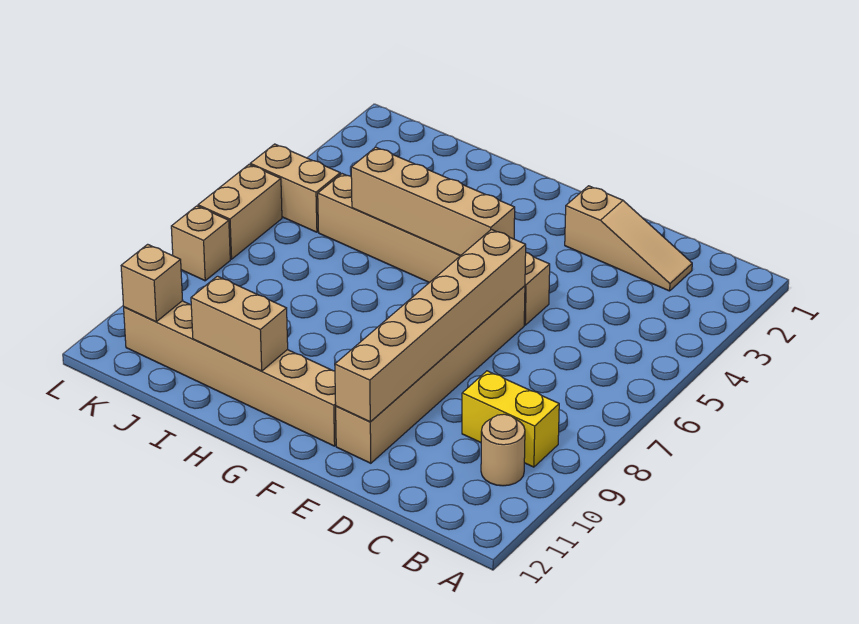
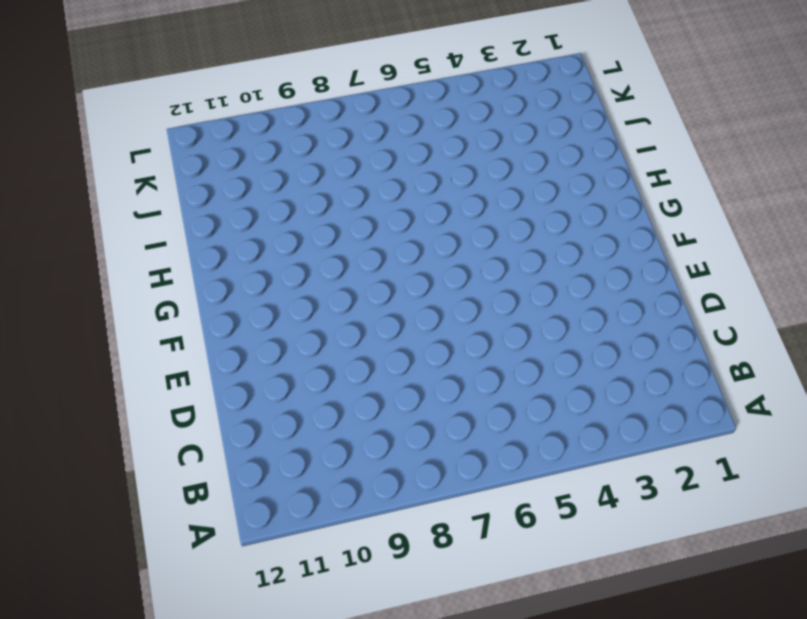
none -> yellow brick B9:C9 level 1
none -> tan round brick B10 level 1
none -> tan slope C2:E2 level 1 top E

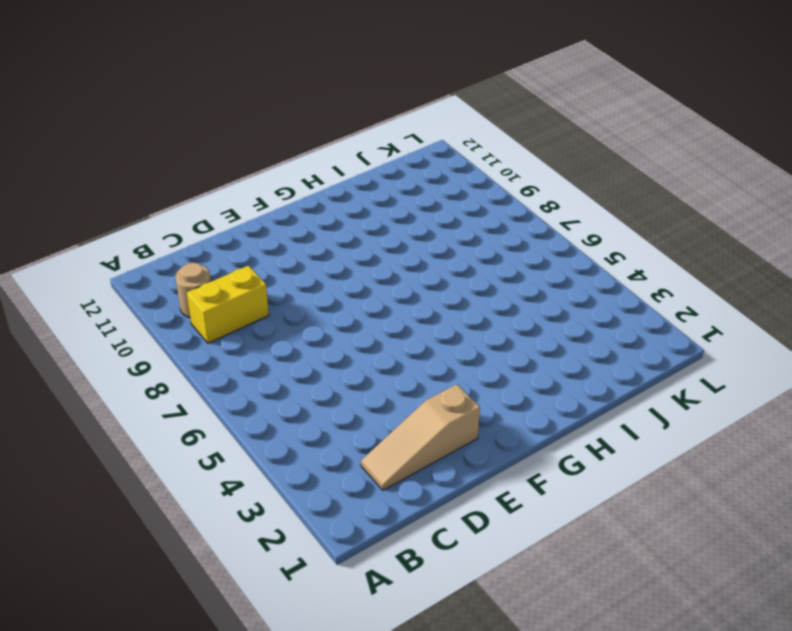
none -> tan brick E5:J5 level 1
none -> tan brick E6:E11 level 1
none -> tan brick F11:K11 level 1

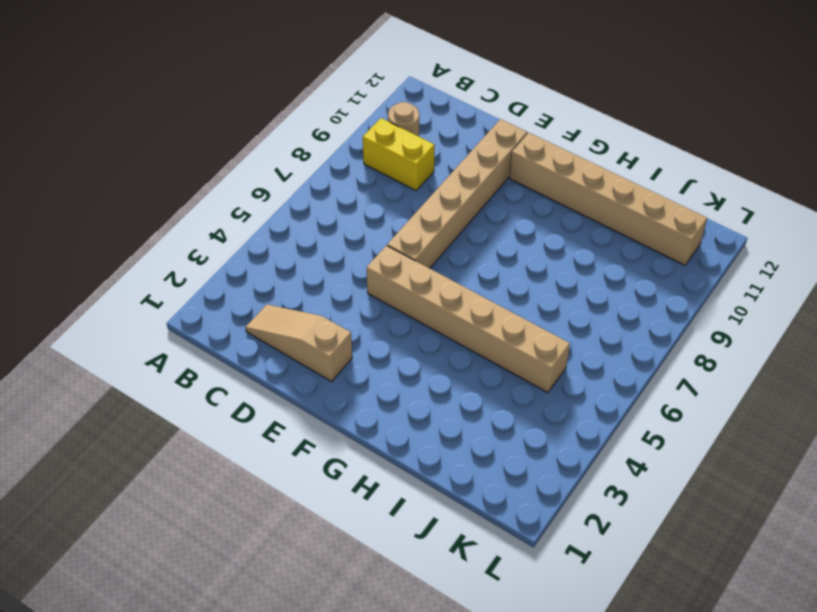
none -> tan brick K5:L5 level 1
none -> tan brick L6:L7 level 1
none -> tan brick L8 level 1

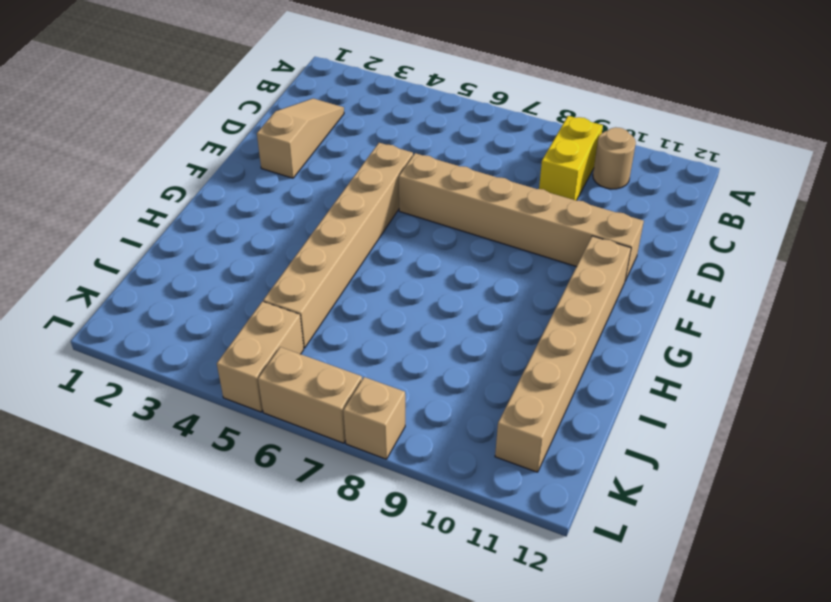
none -> tan brick E6:E11 level 2
none -> tan brick F5:I5 level 2
none -> tan brick H11:I11 level 2

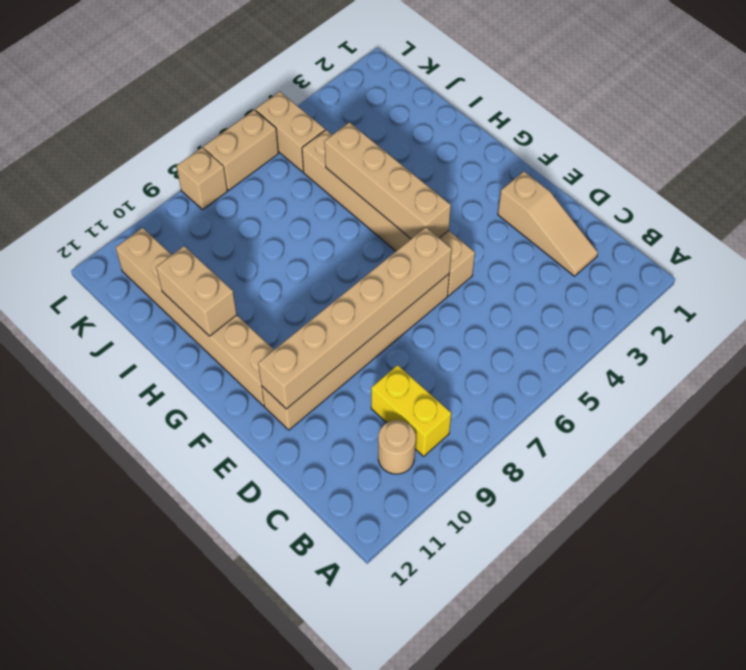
none -> tan brick K11 level 2

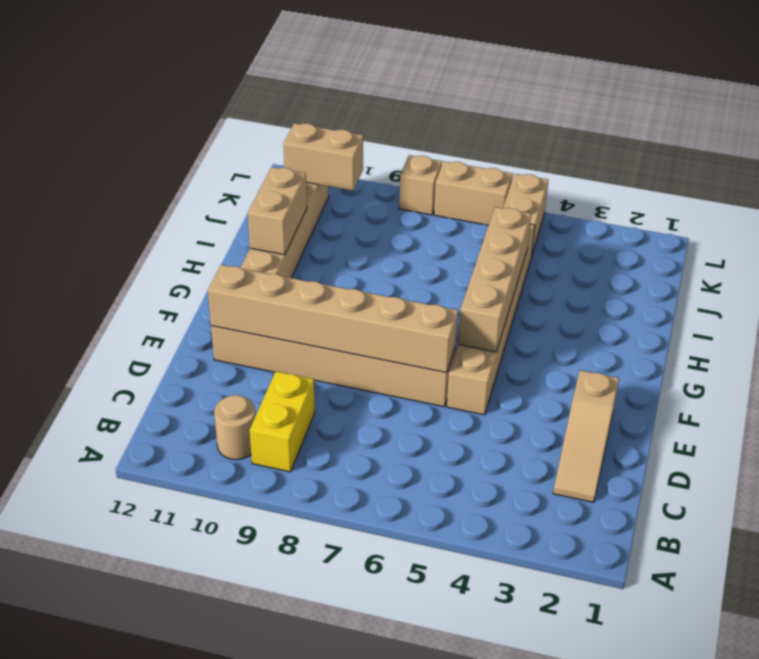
tan brick K10:K11 level 2 -> tan brick K11 level 2

